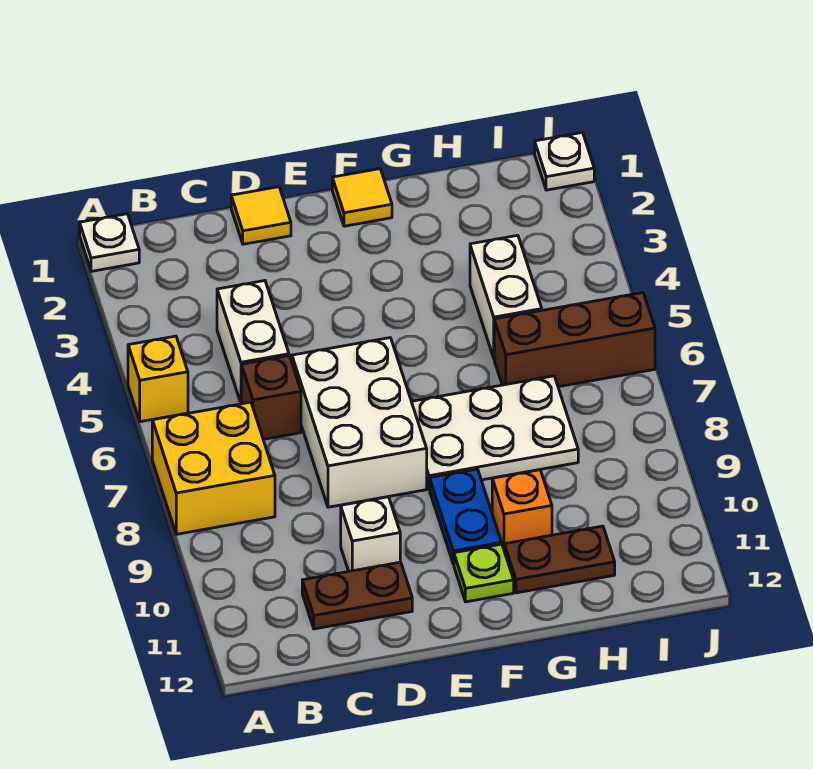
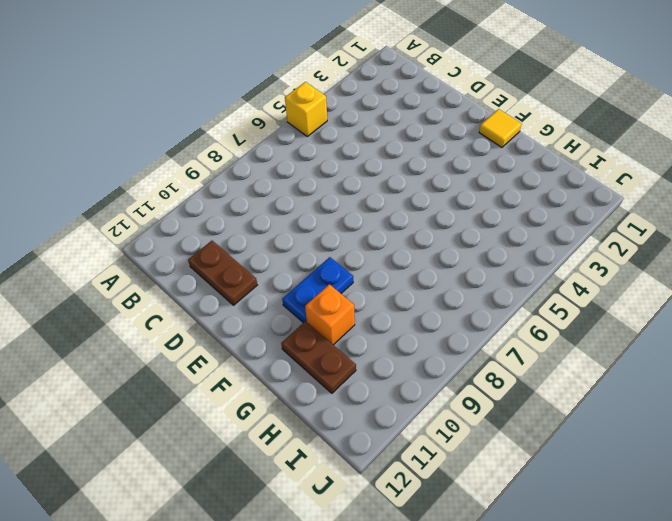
none -> white plate A1 level 1
none -> yellow brick A7:B8 level 1
none -> white brick C4:C5 level 1

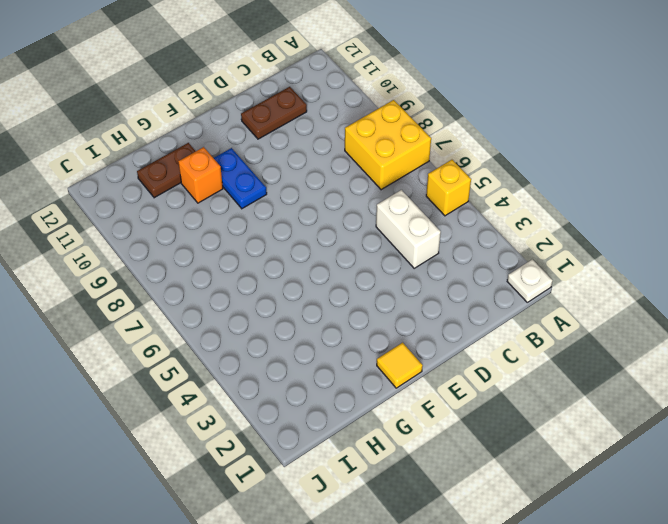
none -> brown brick C6 level 1
none -> yellow tile D1 level 1
none -> white brick D6:E8 level 1

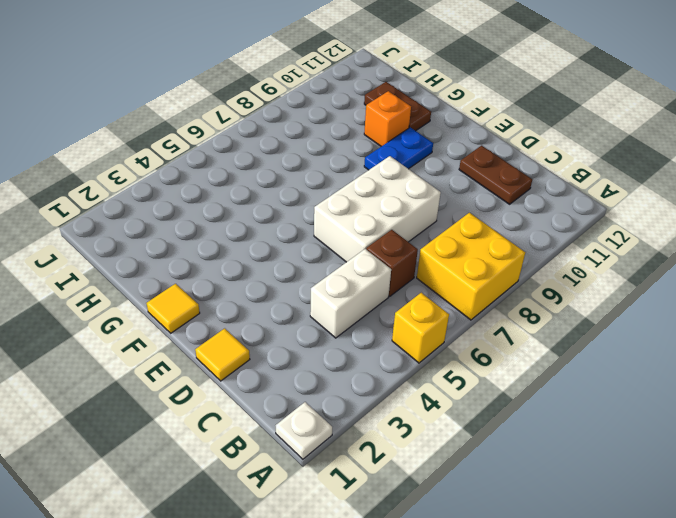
none -> white brick D10 level 1
none -> white plate F7:H8 level 1
none -> lime plate F11 level 1

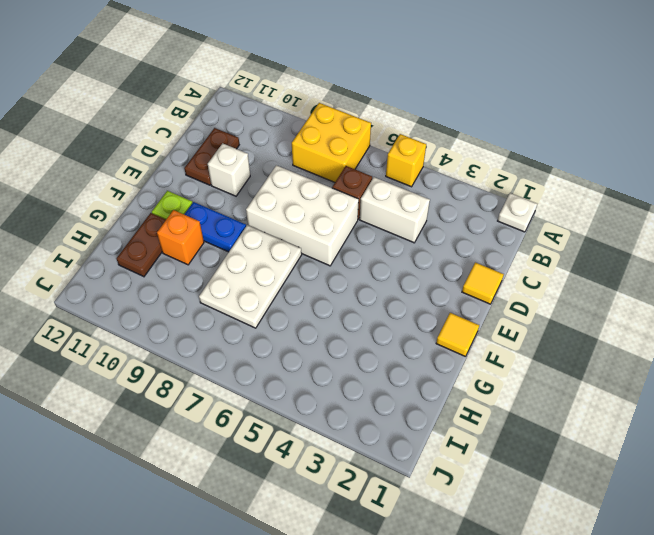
none -> white brick H4:H5 level 1
none -> brown brick H6:J6 level 1
none -> white plate J1 level 1

